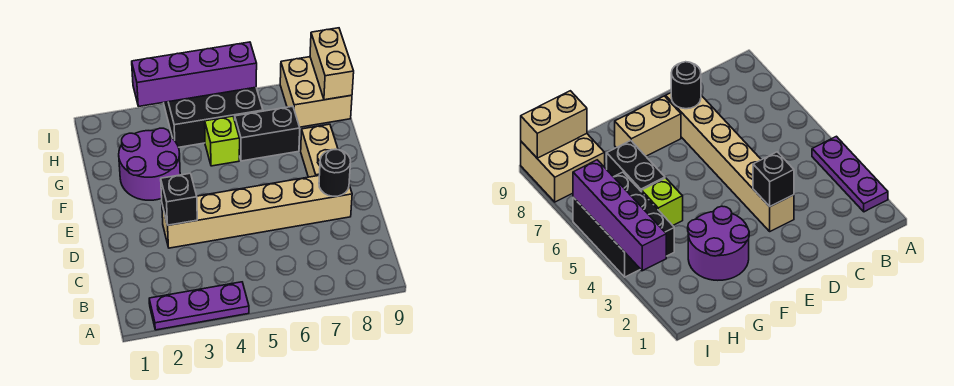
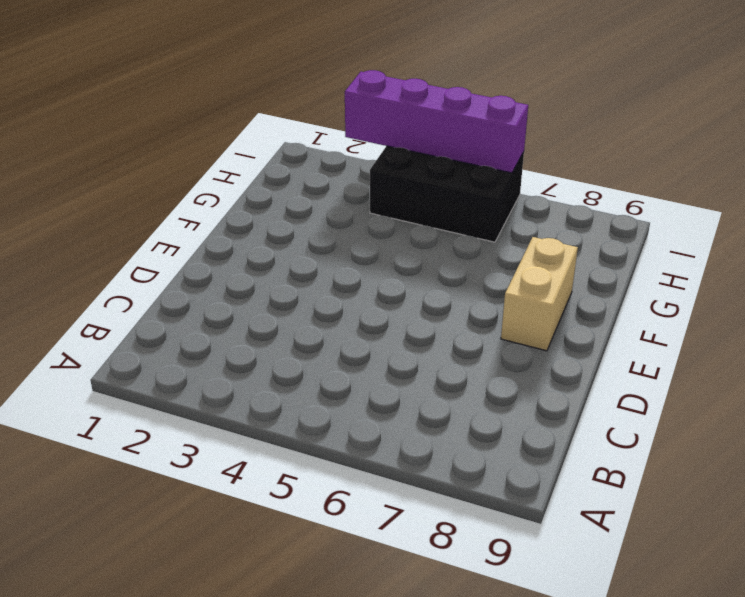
none -> purple plate A2:A4 level 1
none -> tan brick D3:D8 level 1
none -> purple round brick F2:G3 level 1

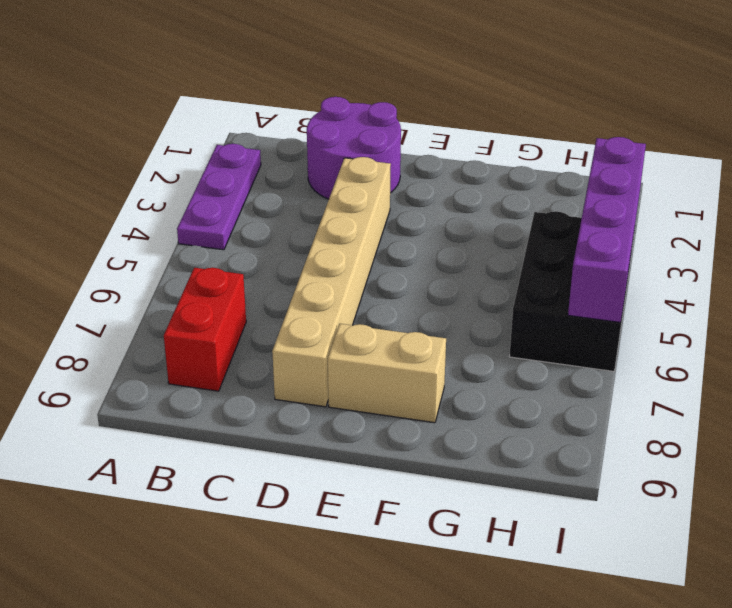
red brick B7:B8 level 1 -> none
purple round brick C1:D2 level 1 -> purple round brick F2:G3 level 1
none -> lime brick G5 level 1
none -> black brick G6:G7 level 1
none -> tan brick H8:I9 level 1

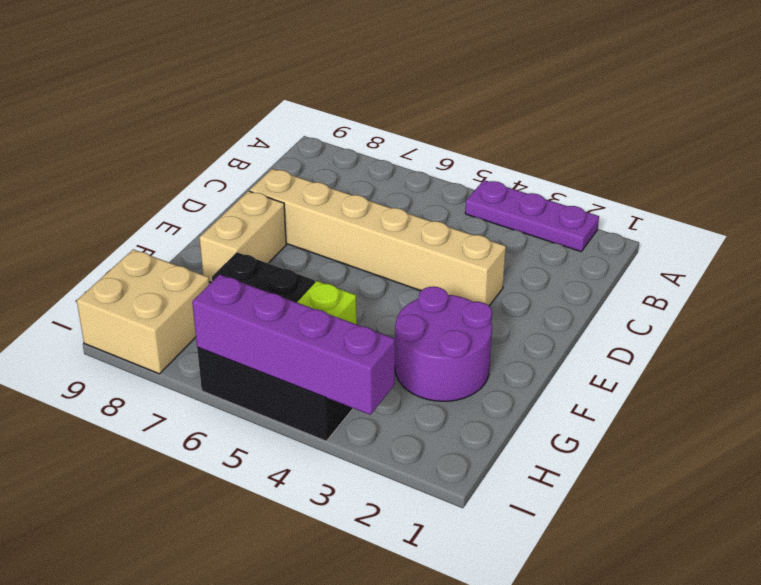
none -> black brick D3 level 2
none -> black round brick D8 level 2
none -> tan brick H9:I9 level 2

